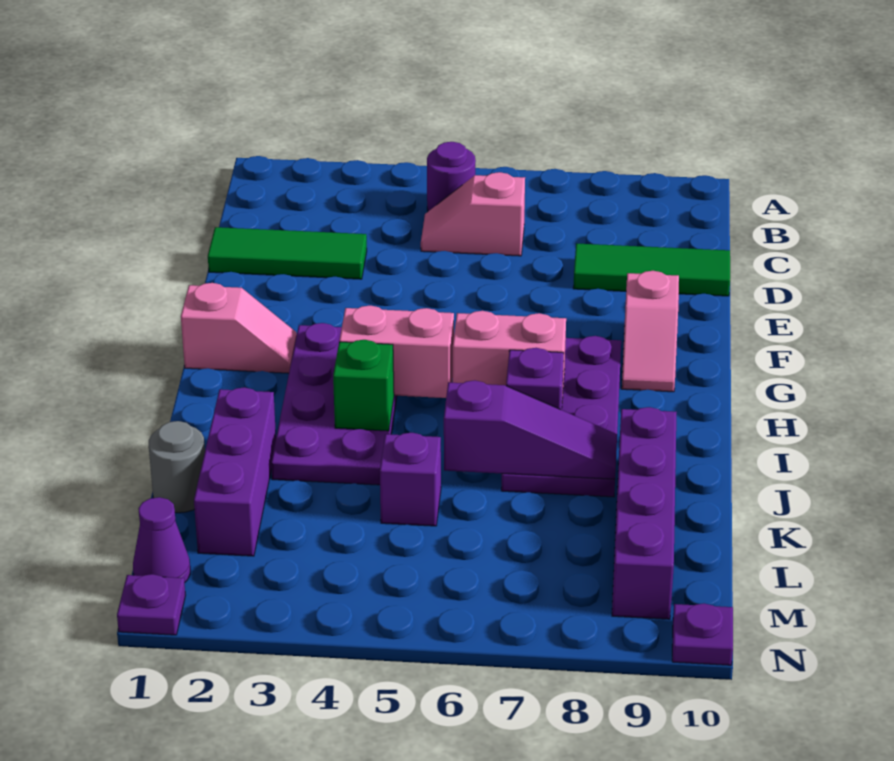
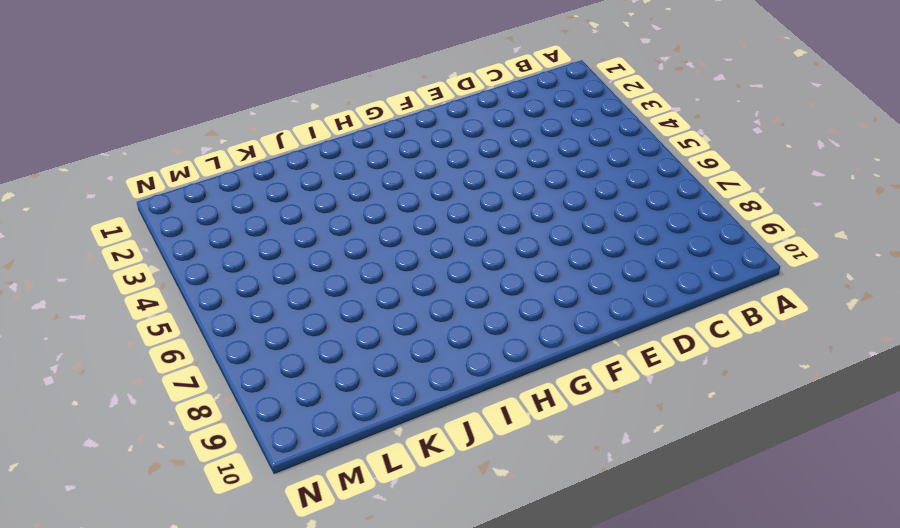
none -> purple round brick B5 level 1
none -> pink slope C5:C6 level 1 top 6
none -> green tile D1:D3 level 1

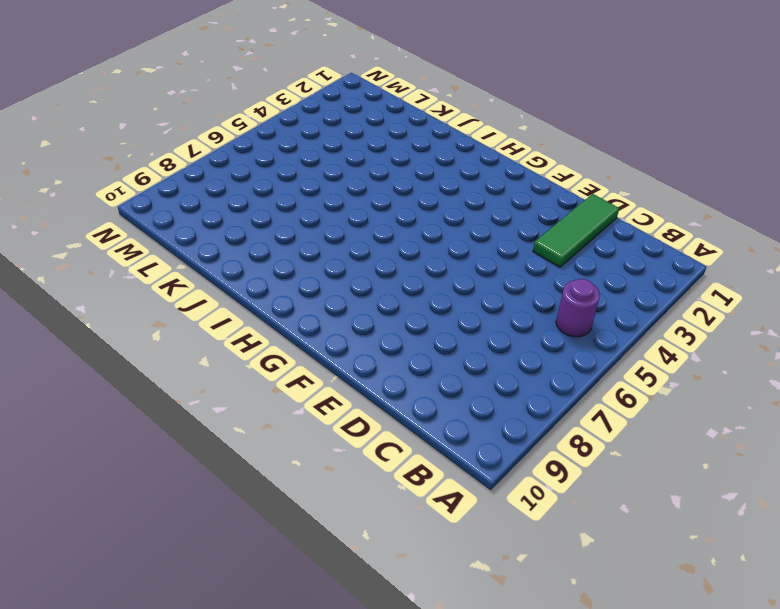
none -> pink slope C5:C6 level 1 top 6
none -> green tile D8:D10 level 1
none -> pink slope F9:G9 level 1 top F

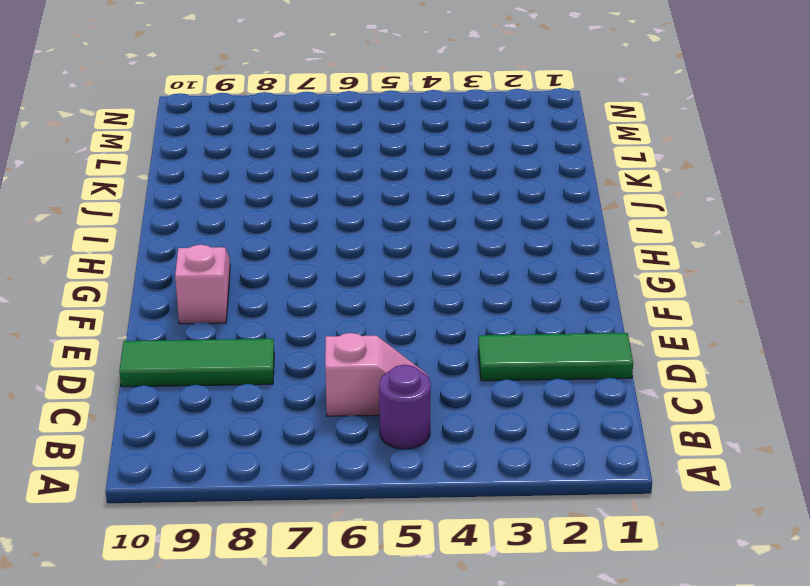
none -> pink slope G1:G2 level 1 top 1
none -> purple plate G3:J4 level 1
none -> purple plate G7:J8 level 1

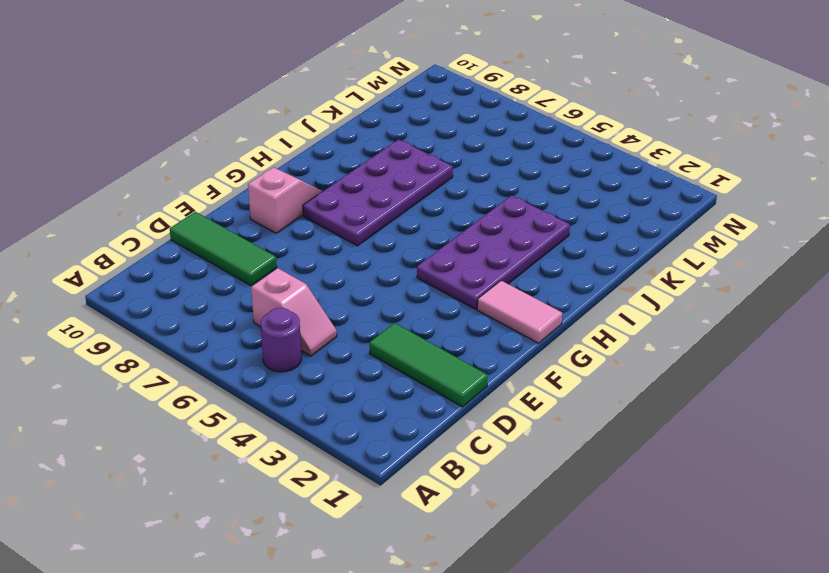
pink tile G1:G2 level 1 -> pink slope G1:G2 level 1 top 1
none -> purple brick J2:L2 level 1
none -> purple brick J9:M9 level 1
none -> grey round brick K1 level 1

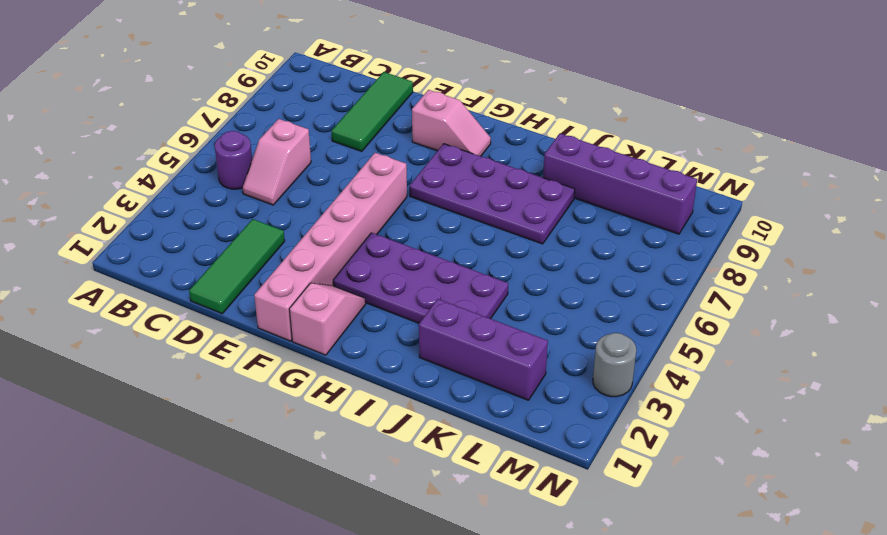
pink brick F1:F6 level 1 -> none
grey round brick N3 level 1 -> grey round brick K1 level 1
none -> purple brick K5 level 1
none -> purple cone M1 level 1
none -> purple plate N1 level 1

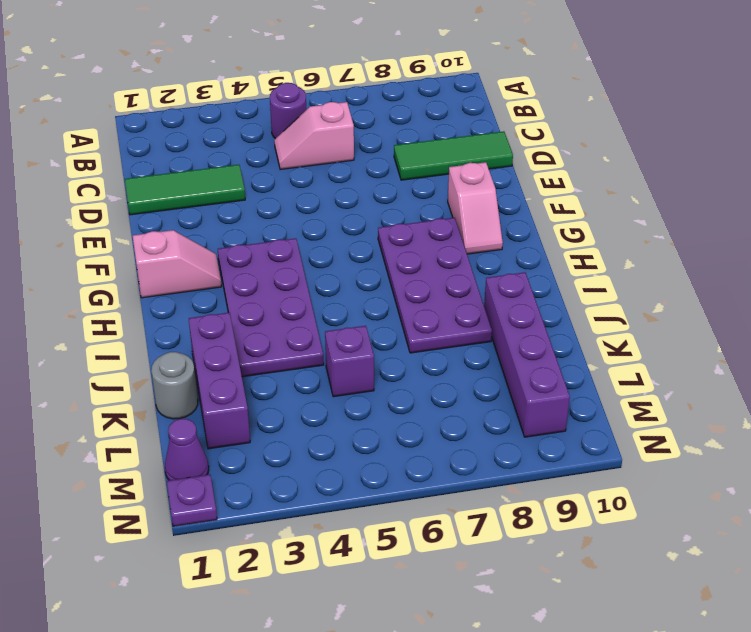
none -> purple plate N10 level 1
none -> pink brick H4:H5 level 2
none -> pink brick H6:H7 level 2

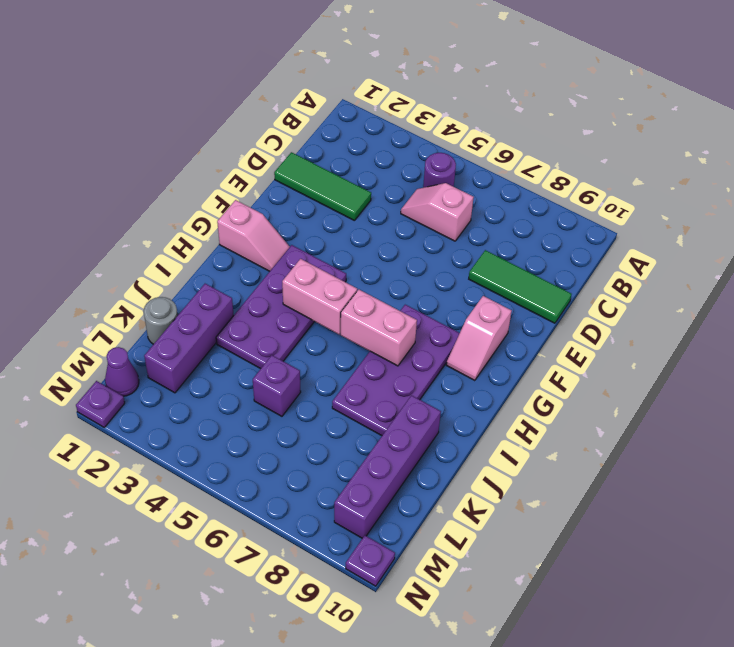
none -> green brick I4 level 2
none -> purple brick I7 level 2
none -> purple slope J6:J8 level 2 top 6

